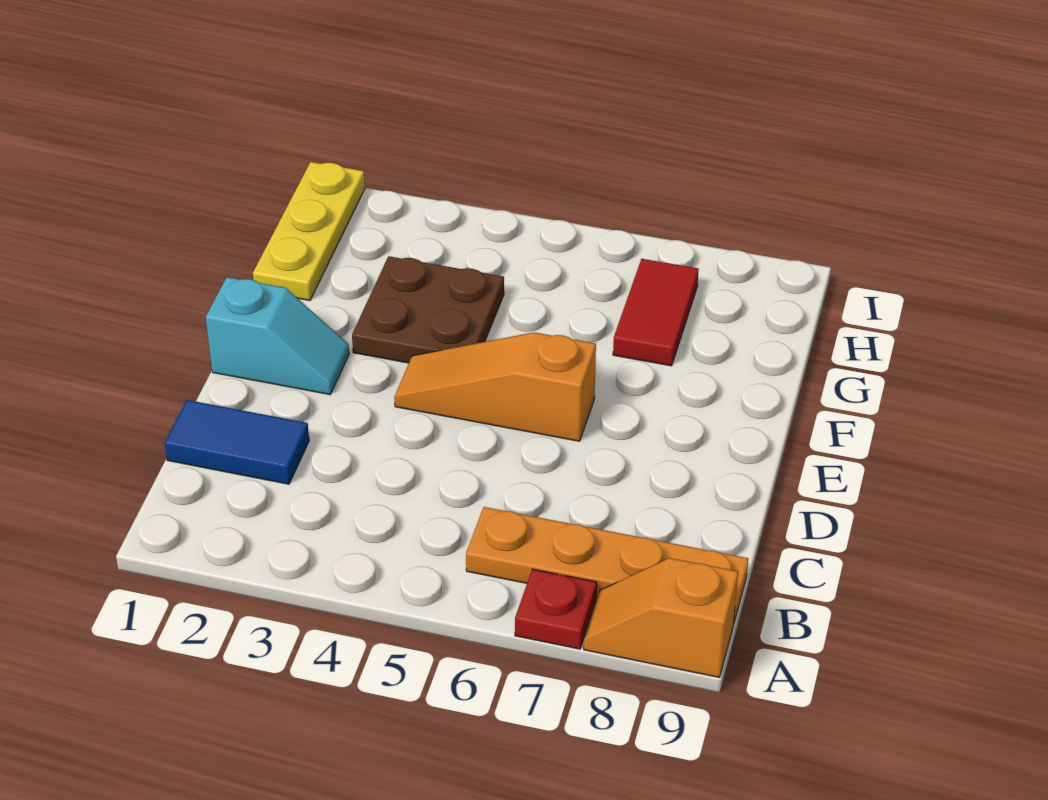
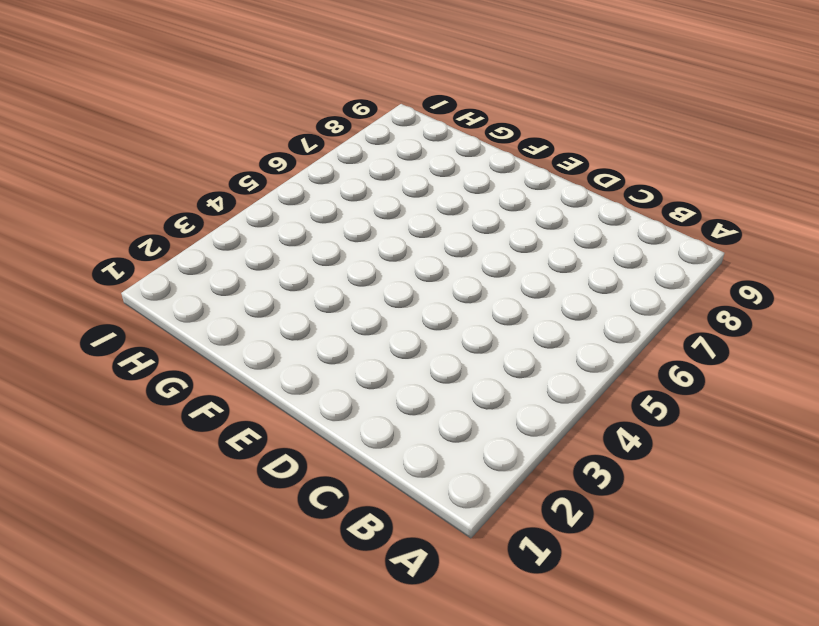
none -> red plate A7 level 1
none -> orange slope A8:A9 level 1 top 9

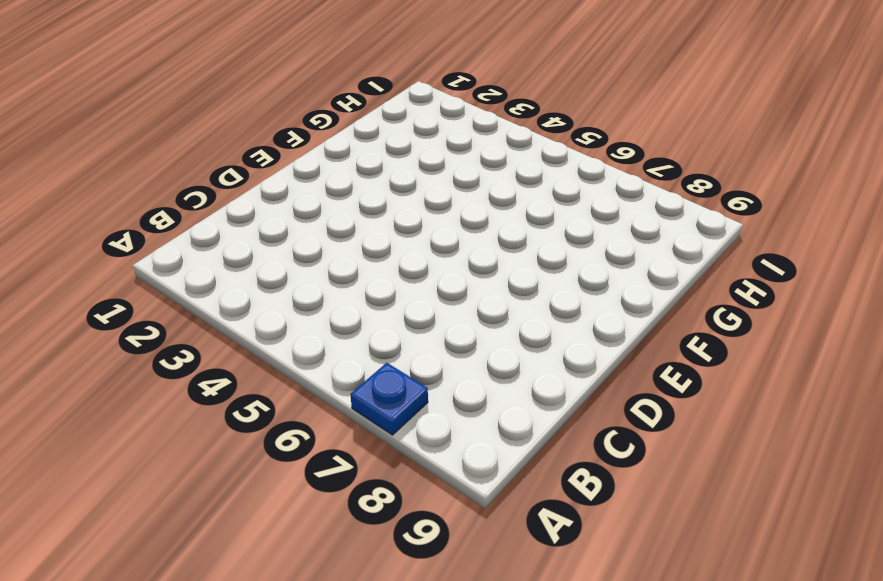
blue plate A7 level 1 -> red plate A7 level 1
none -> orange slope A8:A9 level 1 top 9
none -> orange plate B6:B9 level 1

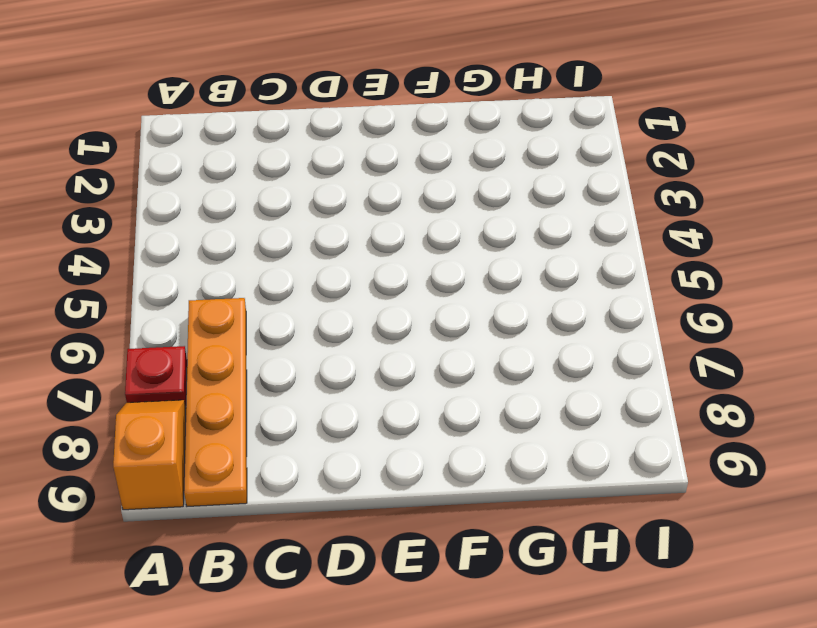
none -> blue tile C1:C2 level 1
none -> cyan slope E1:E2 level 1 top 1

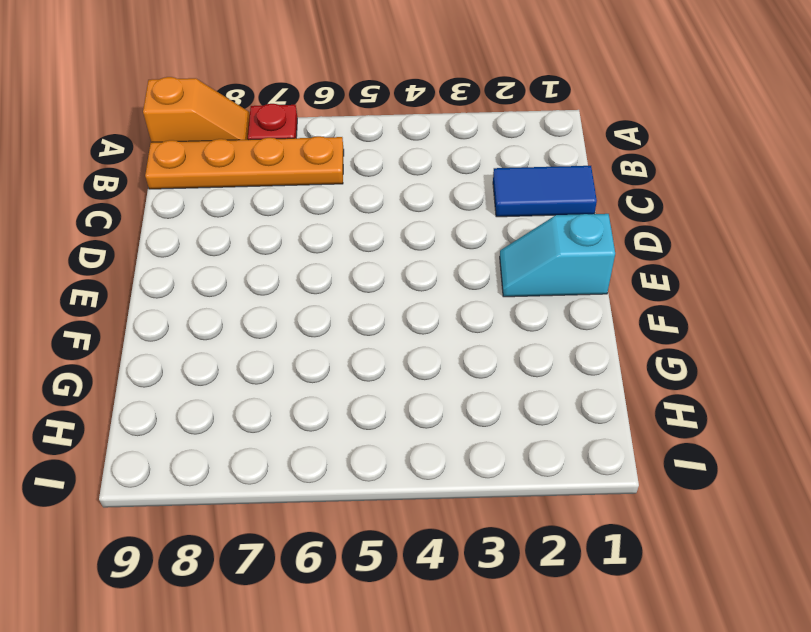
none -> orange slope E4:E6 level 1 top 6
none -> brown plate F3:G4 level 1

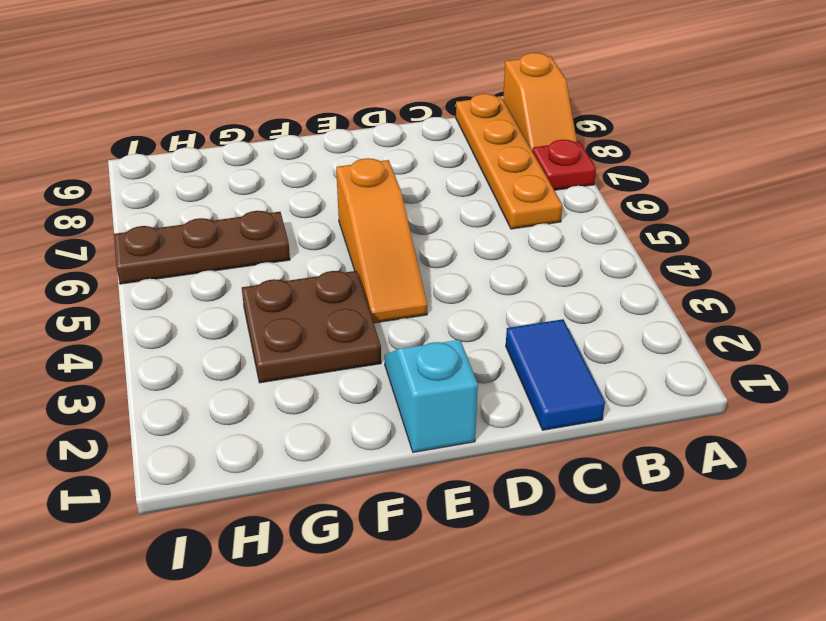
brown plate G6:I6 level 1 -> none
none -> yellow plate G1:I1 level 1
none -> red tile G7:H7 level 1

